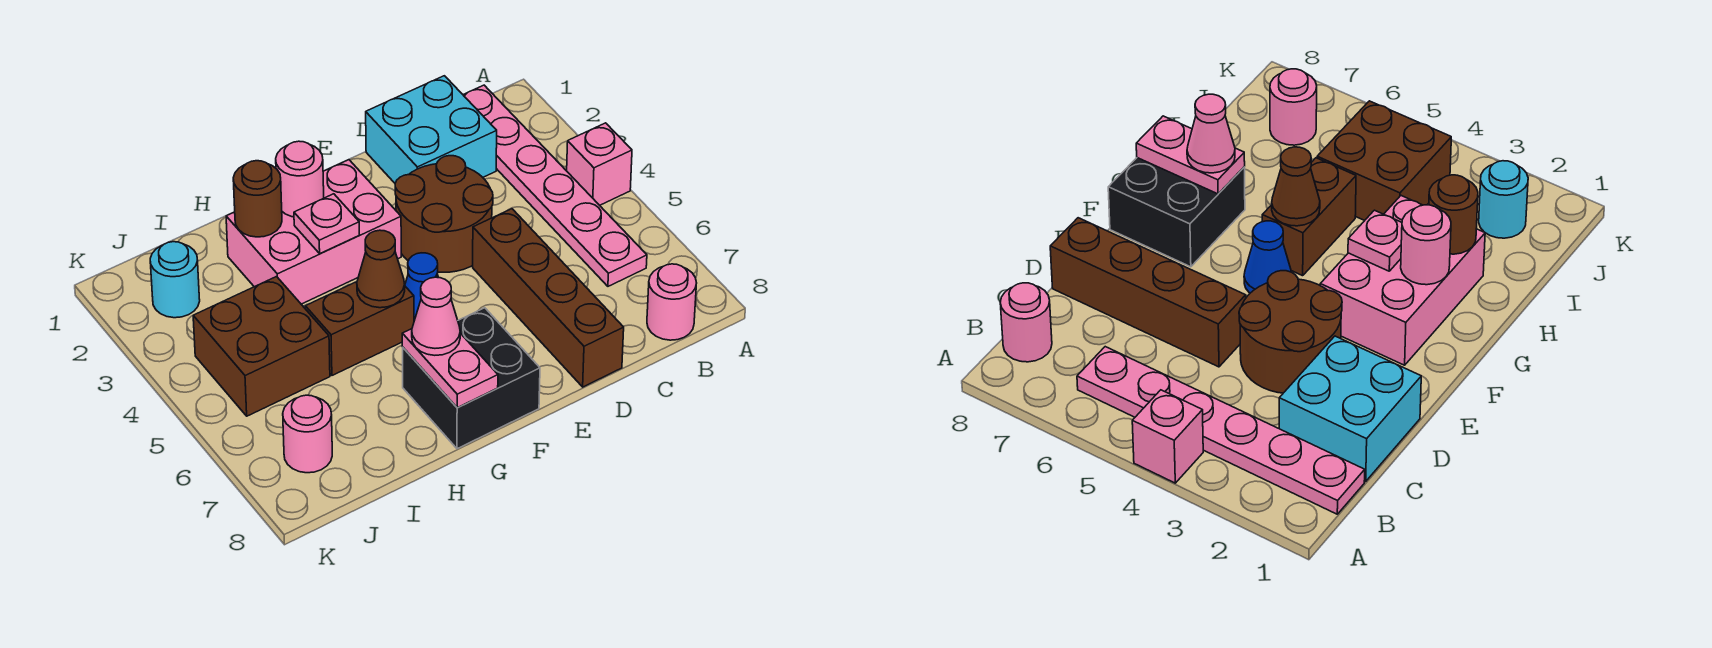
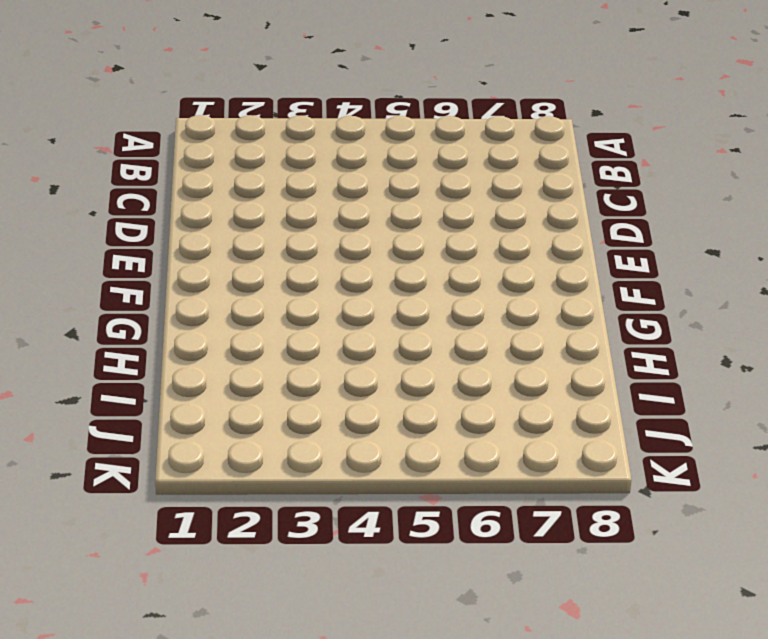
none -> pink brick A4 level 1
none -> pink plate B1:B6 level 1
none -> pink round brick B8 level 1

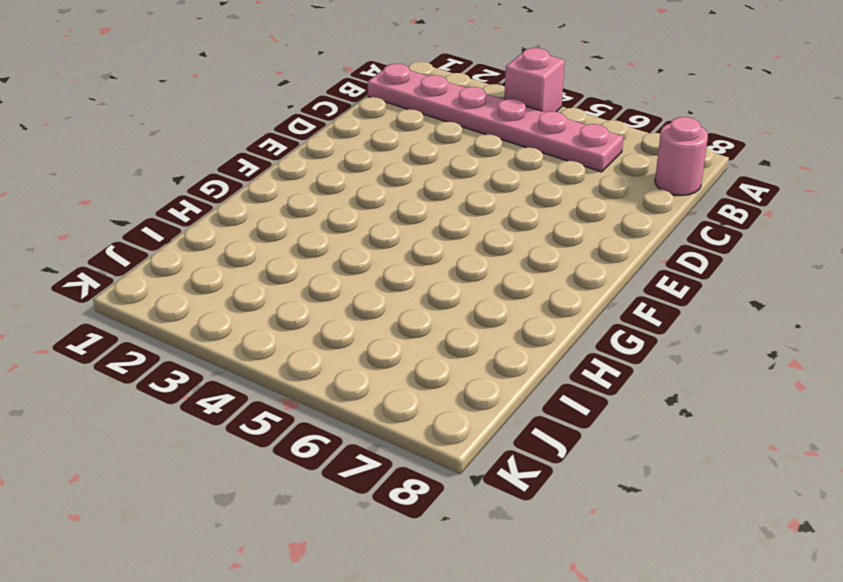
none -> cyan brick C1:D2 level 1
none -> brown round brick D3:E4 level 1
none -> brown brick D5:D8 level 1

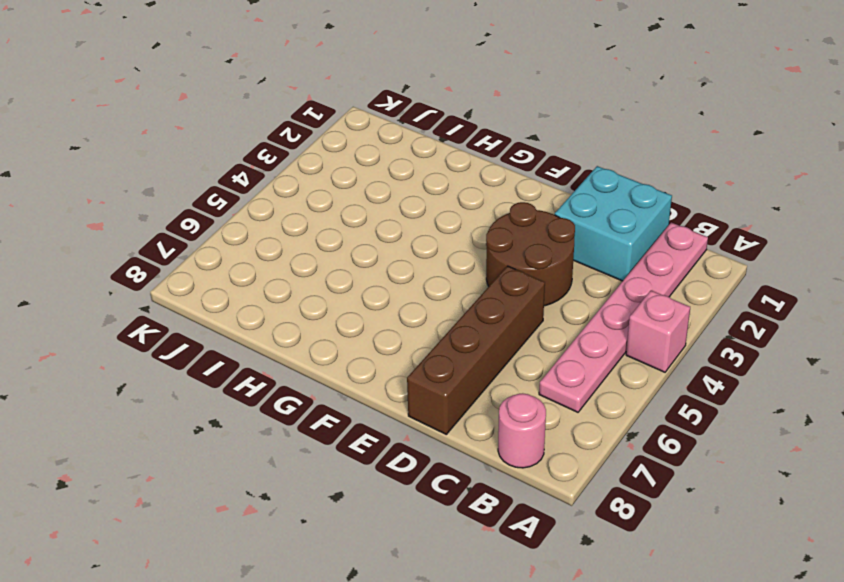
none -> pink brick F2:H3 level 1
none -> blue cone F5 level 1
none -> black brick F7:G8 level 1

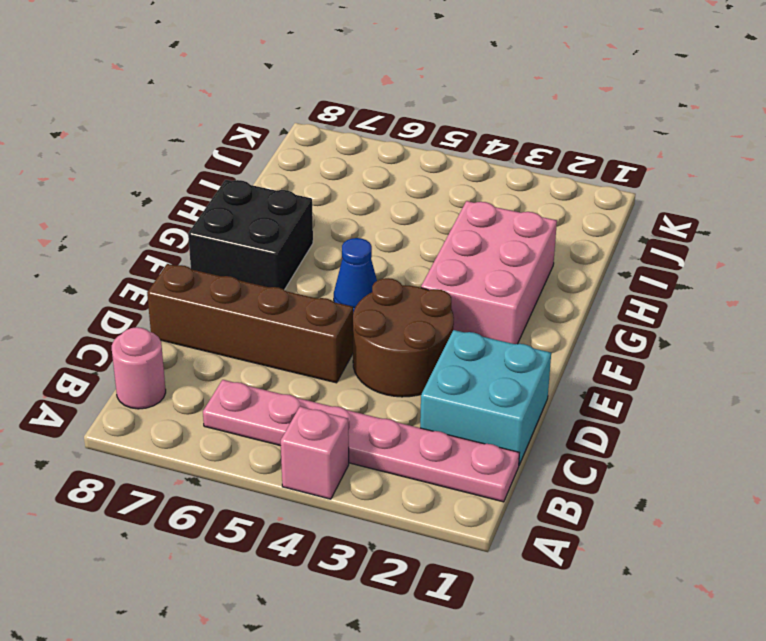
none -> brown brick G5:H5 level 1
none -> brown brick I4:J5 level 1
none -> cyan round brick J2 level 1

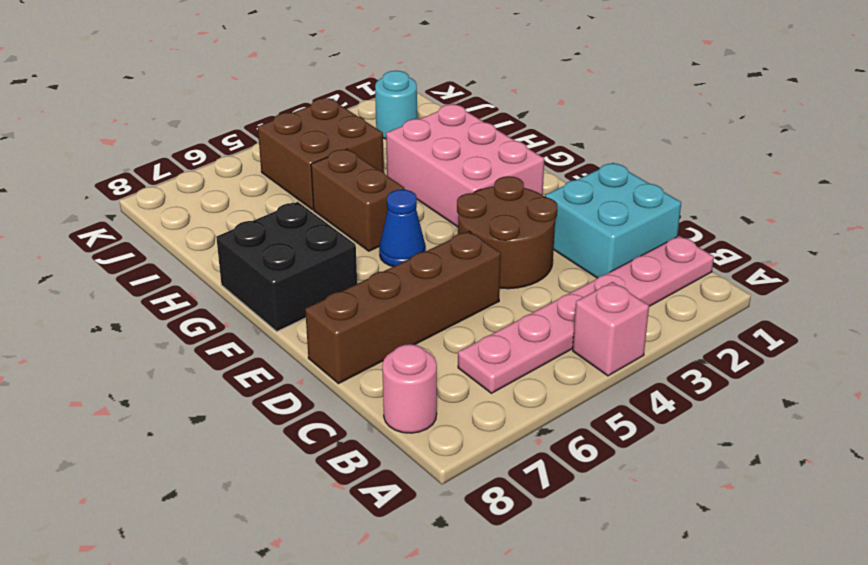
none -> pink round brick J7 level 1
none -> pink round brick G2 level 2
none -> pink plate G3 level 2

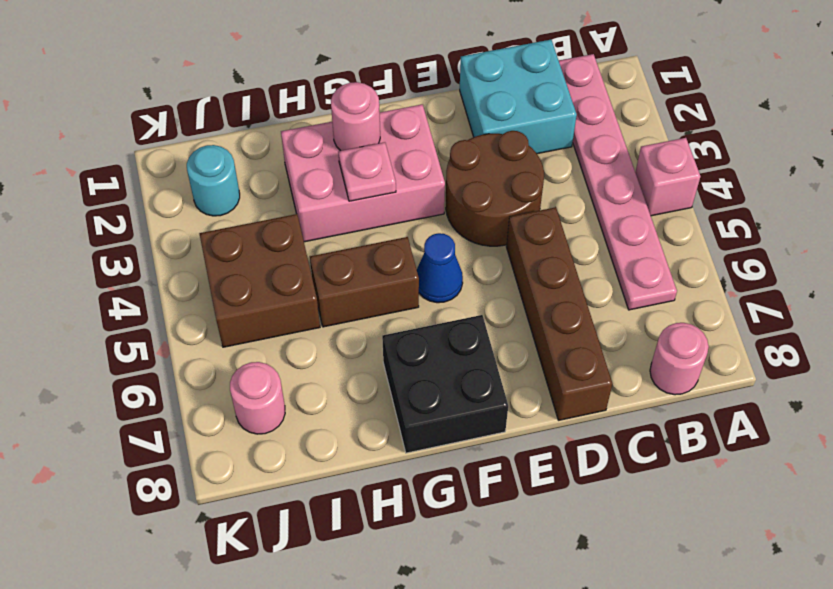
none -> brown cone G5 level 2
none -> pink plate G7:G8 level 2
none -> brown round brick H2 level 2

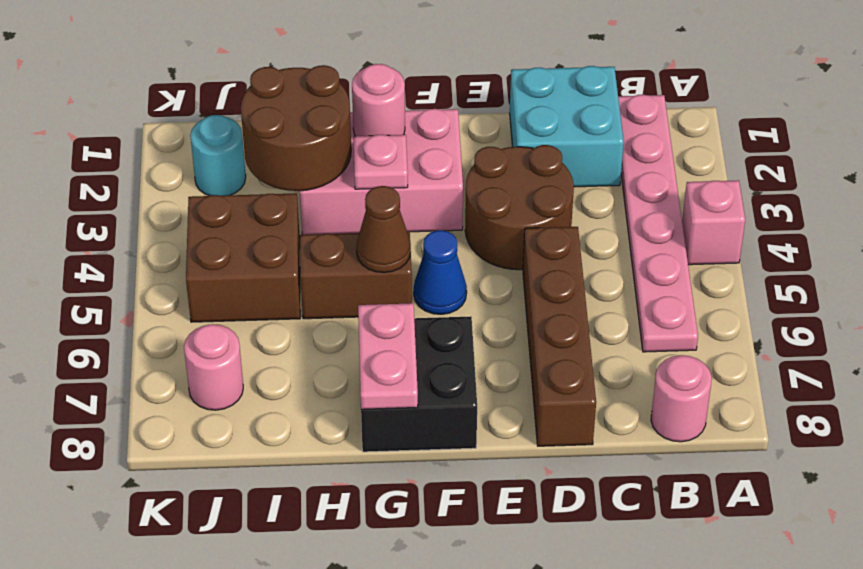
brown round brick H2:I3 level 2 -> brown round brick H2 level 2
none -> pink cone G7 level 3

